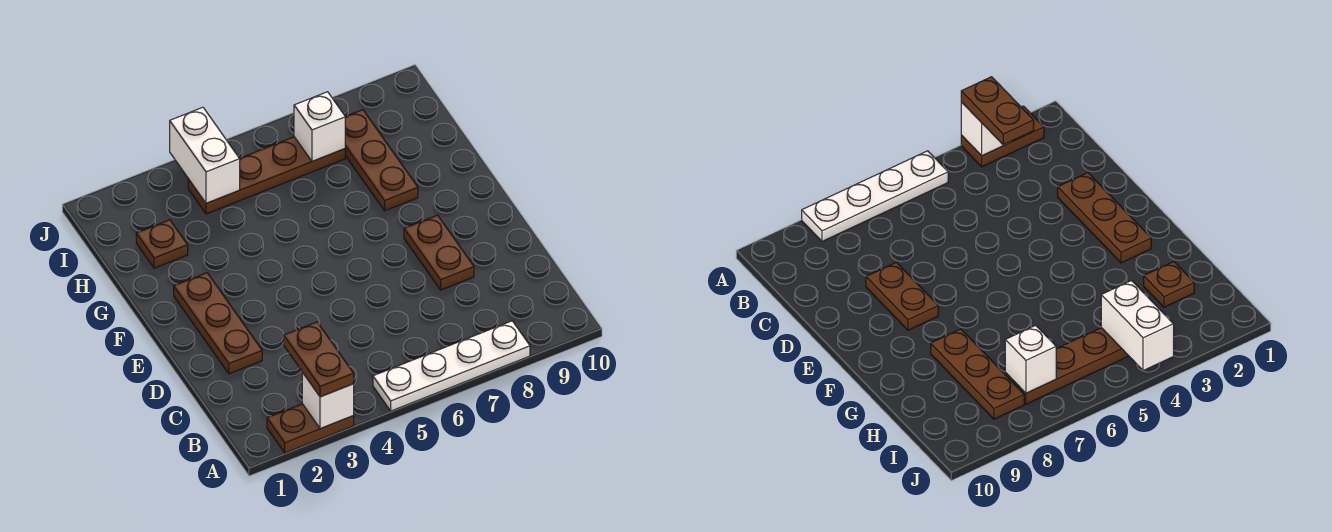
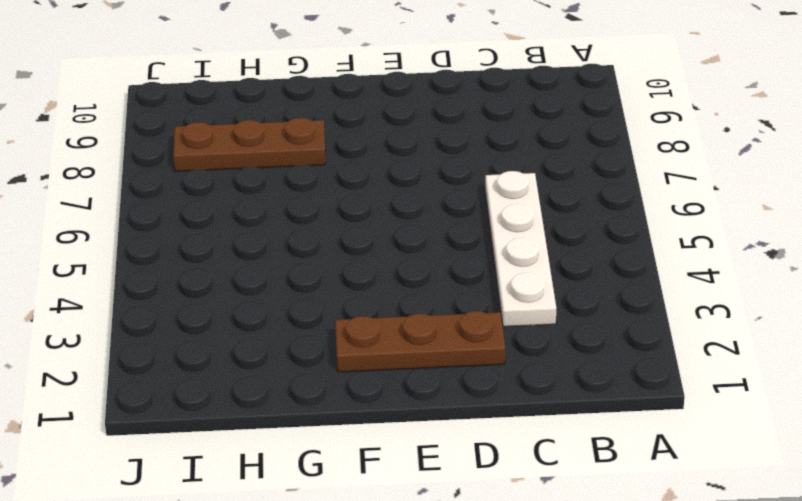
white plate C3:C6 level 1 -> white plate A5:A8 level 1
none -> brown plate A2:A3 level 1
none -> brown plate D8:E8 level 1

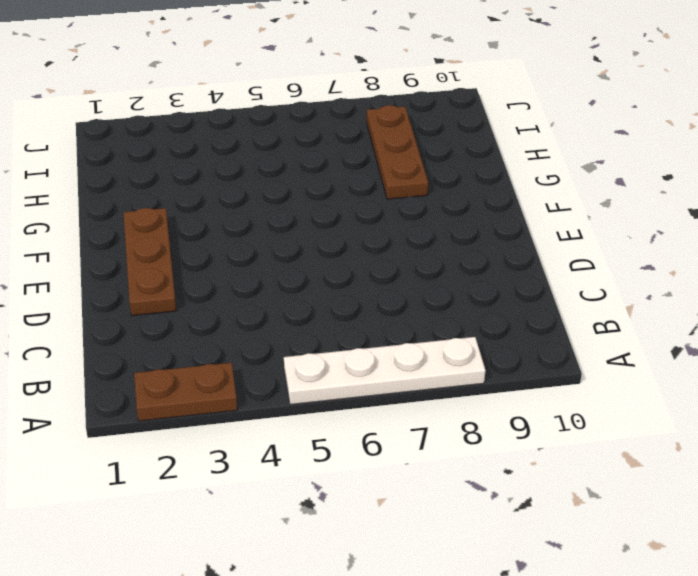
none -> brown plate D8:E8 level 1
none -> brown plate H2 level 1

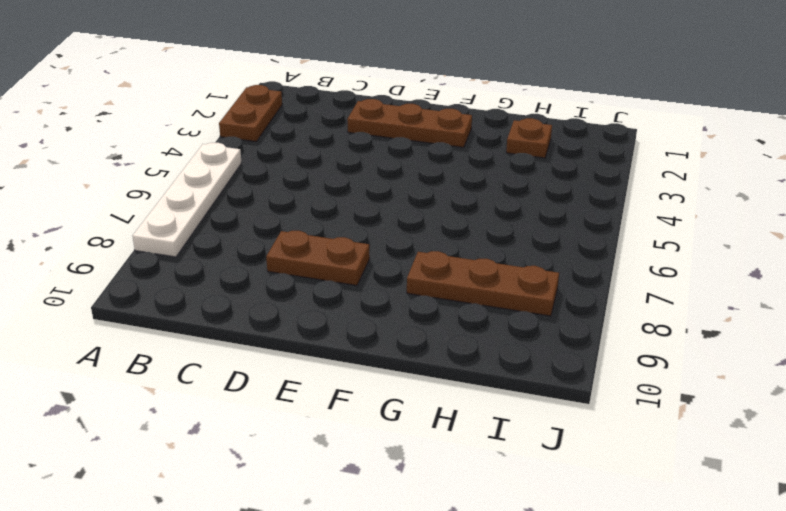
none -> brown plate I4:I7 level 1
none -> white brick A3 level 2

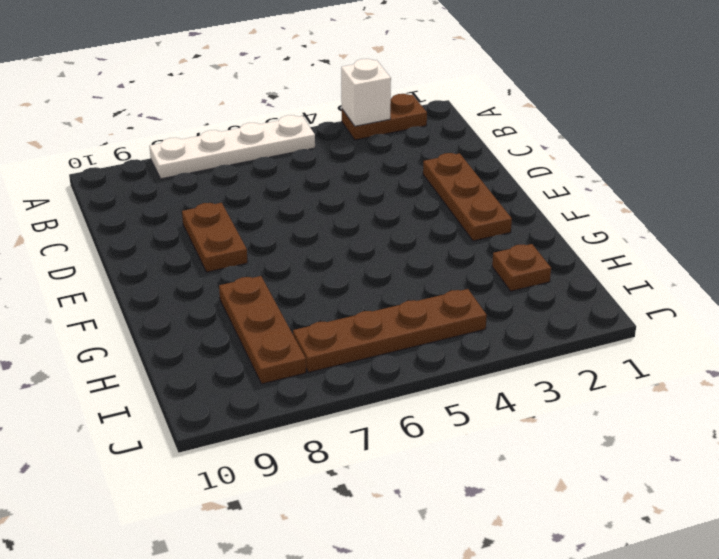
none -> white brick I4:J4 level 2
none -> white brick I7 level 2

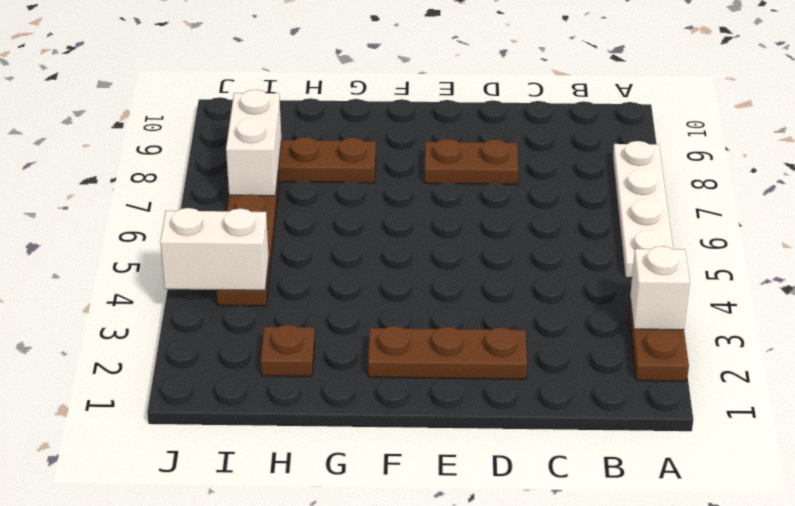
white brick I7:I8 level 2 -> white brick I7 level 2
none -> brown plate A3:B3 level 3

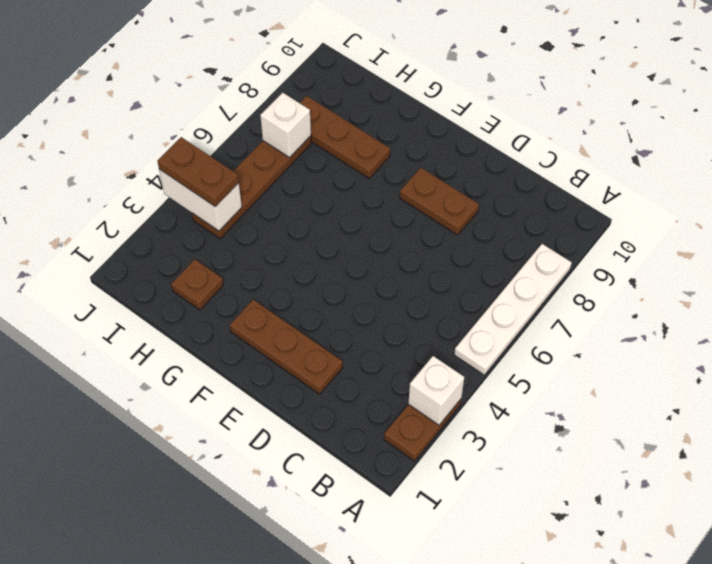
brown plate I4:J4 level 3 -> brown plate A3:B3 level 3

